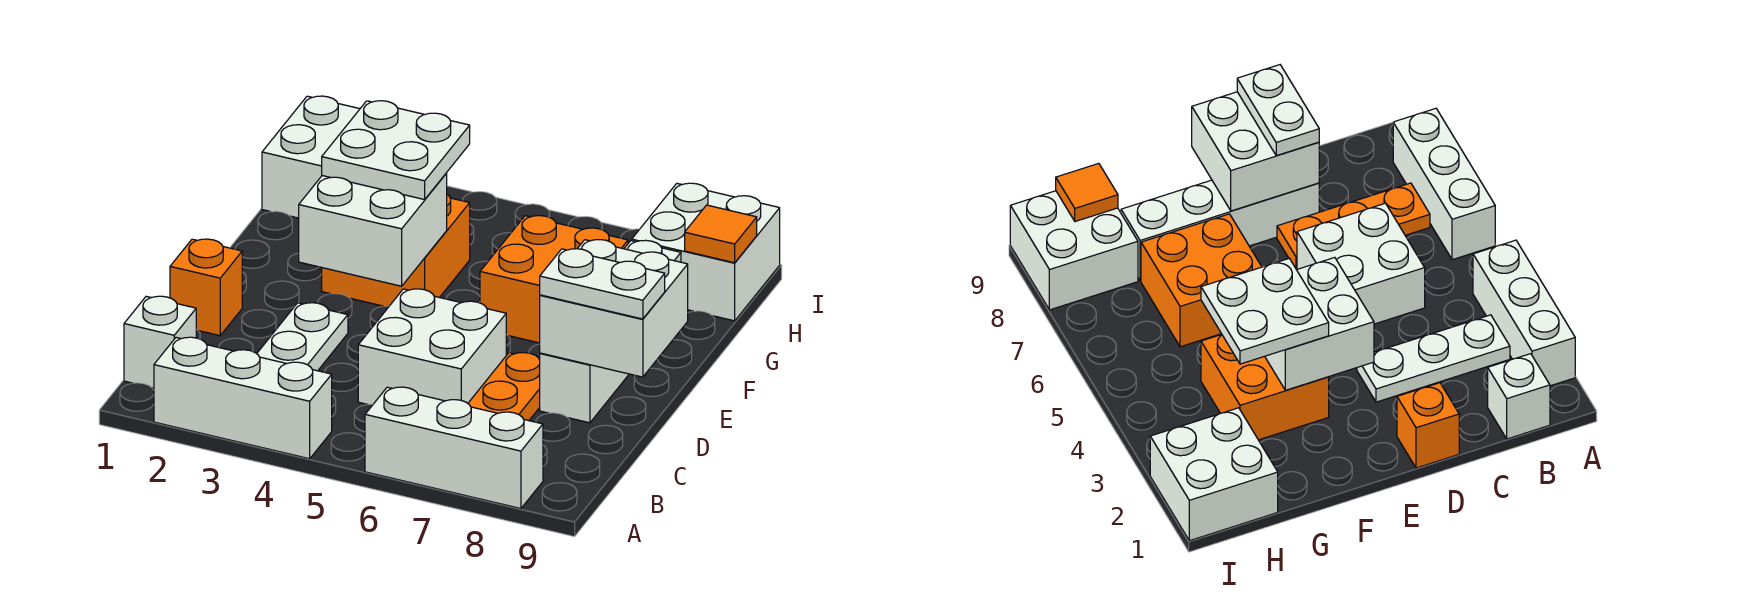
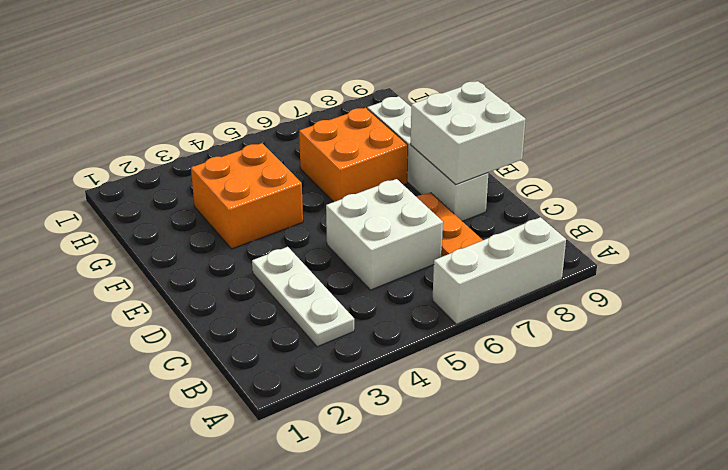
none -> white brick A2:A4 level 1
none -> white brick B1 level 1
none -> orange brick D1 level 1

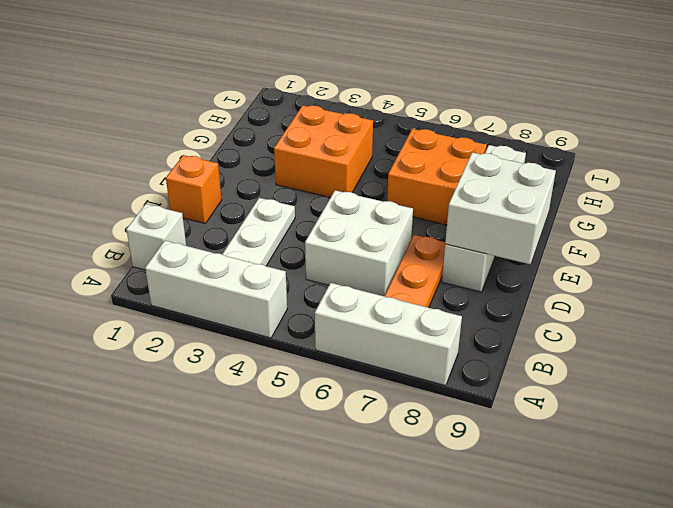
none -> white brick H1:I2 level 1
none -> white brick H8:I9 level 1
none -> white brick E3:F4 level 2

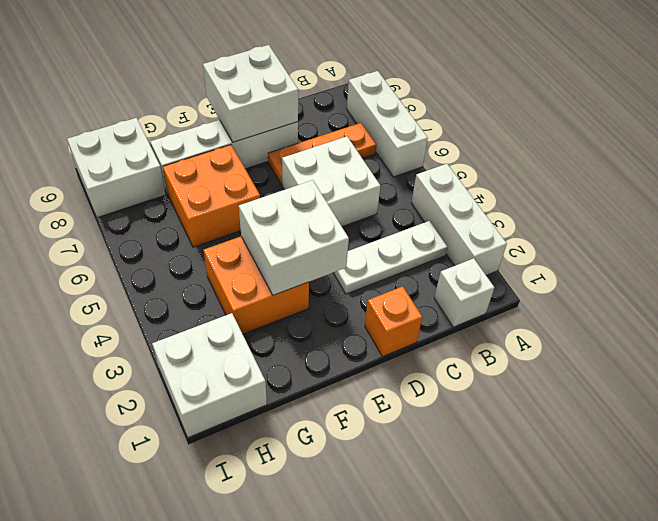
none -> orange tile H9 level 2
none -> white plate D8:D9 level 3
none -> white plate F3:G4 level 3

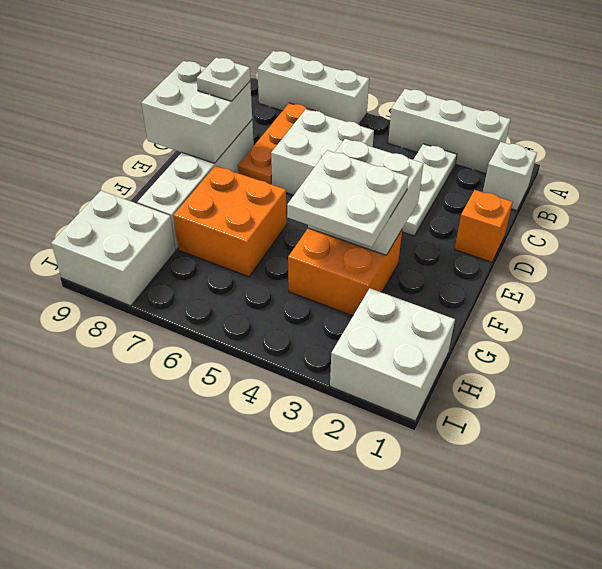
white plate D8 level 3 -> white plate D8:D9 level 3
none -> orange tile H9 level 2

